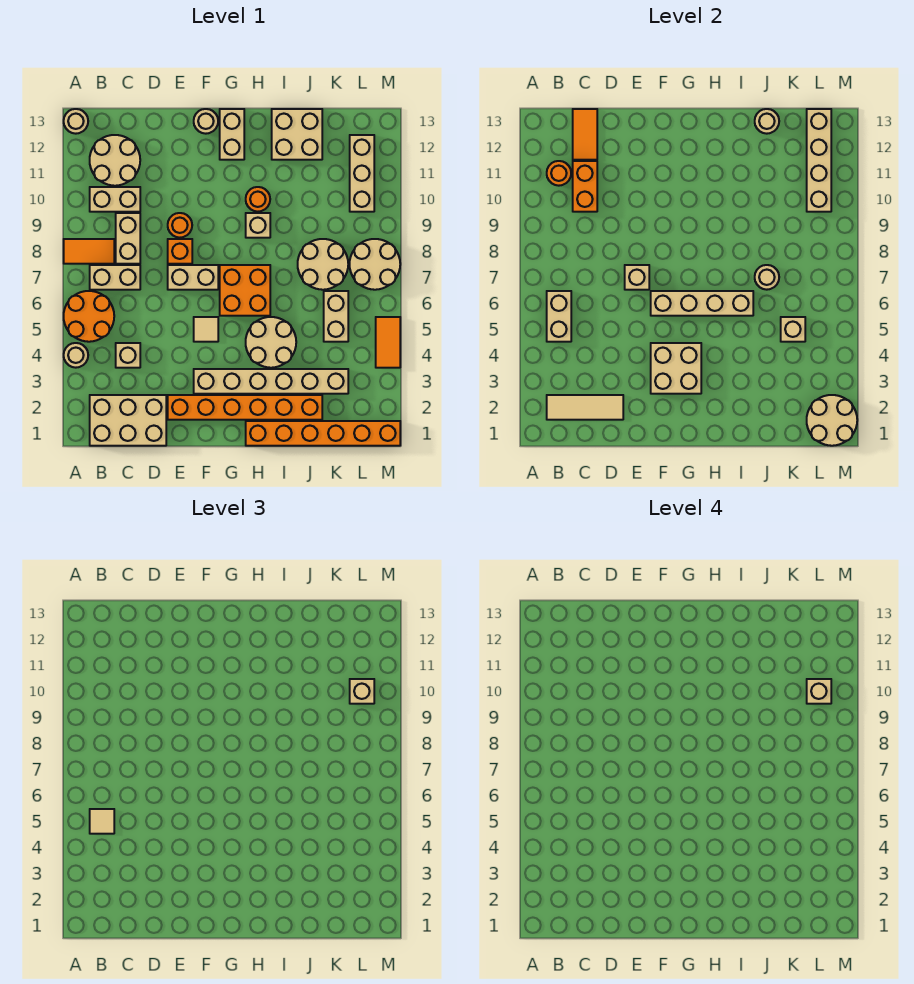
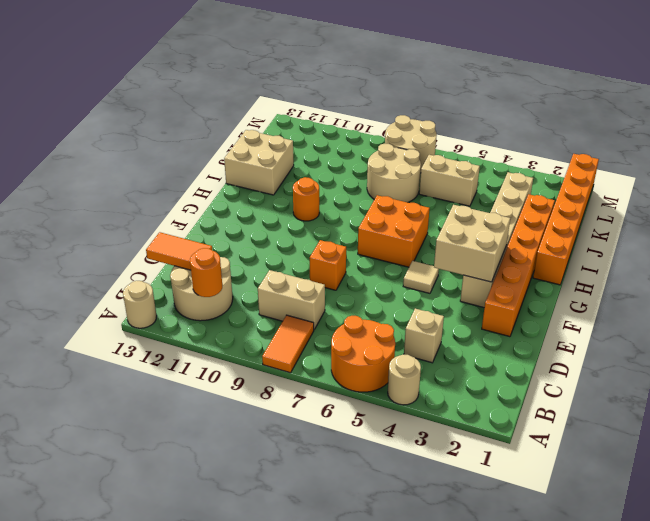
none -> tan brick B1:D2 level 1
none -> tan brick B7:C7 level 1
none -> tan brick B10:C10 level 1
none -> tan brick E7:F7 level 1

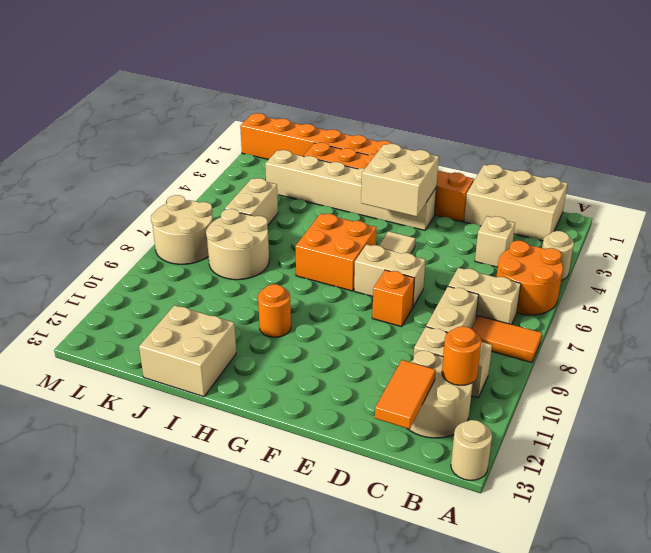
none -> orange round brick E9 level 1
none -> tan round brick F13 level 1
none -> tan brick G12:G13 level 1
none -> tan round brick H4:I5 level 1

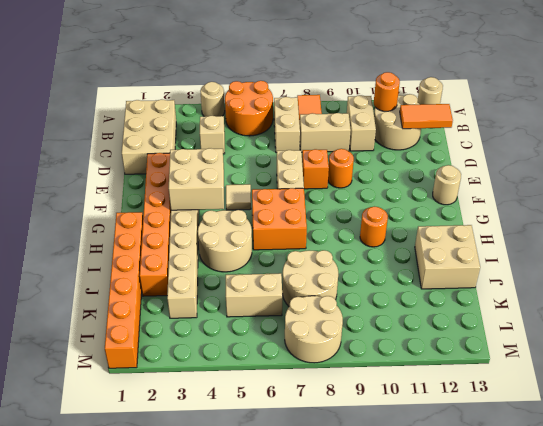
none -> tan brick G12:G13 level 1
none -> tan brick H9 level 1
none -> tan brick L10:L12 level 1
none -> orange tile M4:M5 level 1

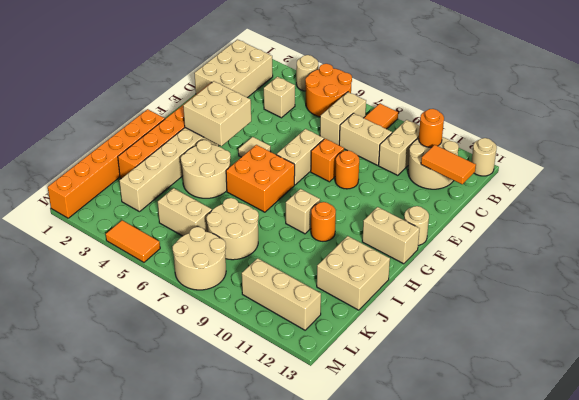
none -> tan tile B2:D2 level 2
none -> tan brick B5:B6 level 2
none -> orange brick C10:C11 level 2
none -> tan brick E7 level 2

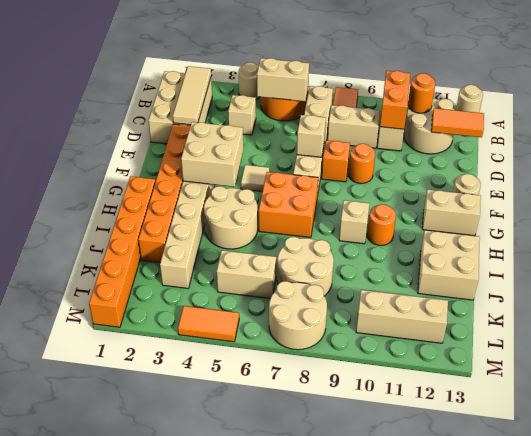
orange brick B10:C10 level 2 -> orange brick C10:C11 level 2
none -> tan brick F6:I6 level 2
none -> tan round brick J7 level 2
none -> tan round brick J13 level 2
none -> tan brick K5 level 2

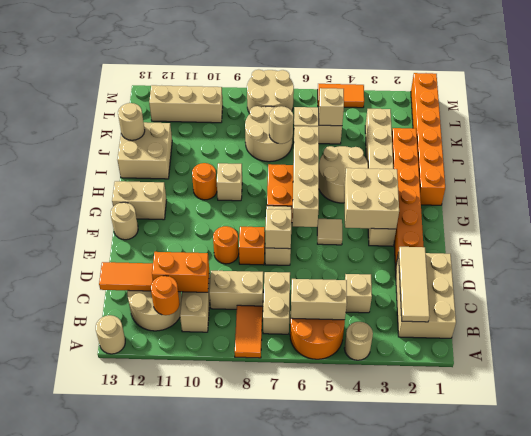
none -> tan round brick L1:M2 level 2
none -> tan brick L10:L13 level 2
none -> tan tile B5 level 3
none -> tan brick L10 level 3

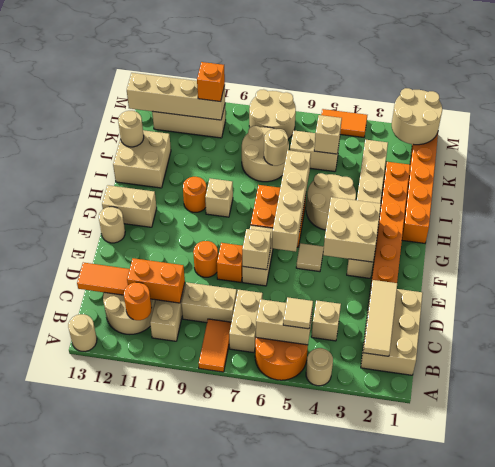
orange brick L10 level 3 -> tan brick L10 level 3
none -> tan brick L10 level 4

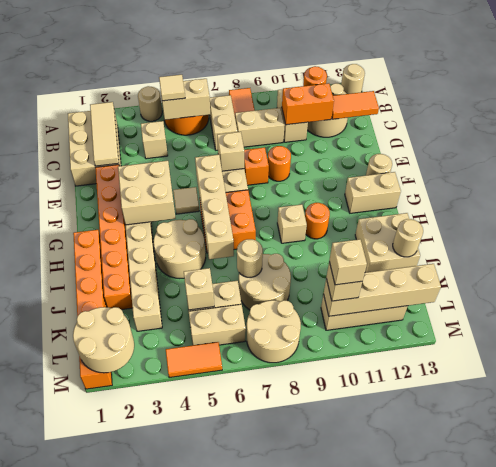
tan brick L5:L6 level 1 -> none

